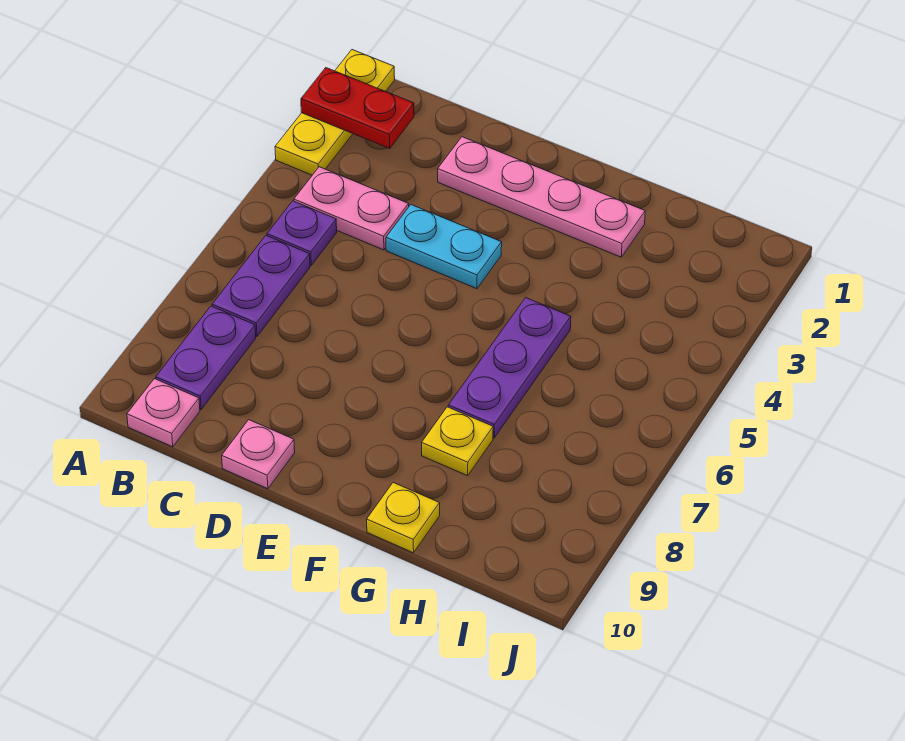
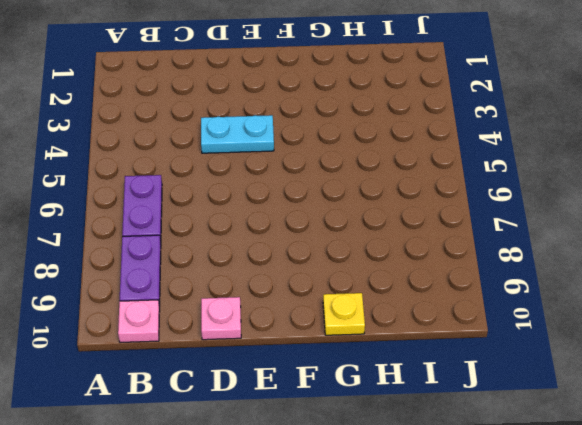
none -> yellow plate A1:A3 level 1
none -> pink plate B4:C4 level 1
none -> purple plate B5 level 1

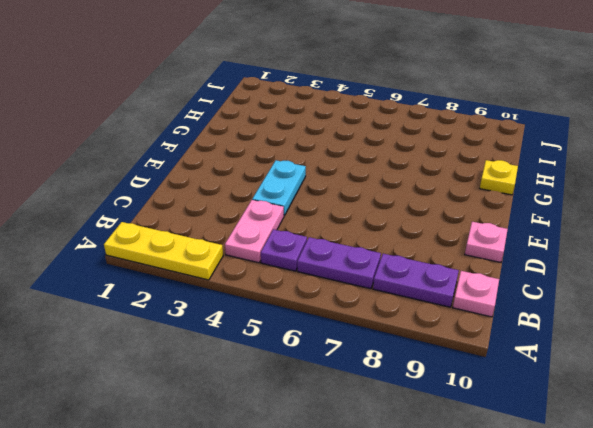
none -> pink plate D2:G2 level 1
none -> purple plate G5:G7 level 1
none -> yellow plate G8 level 1

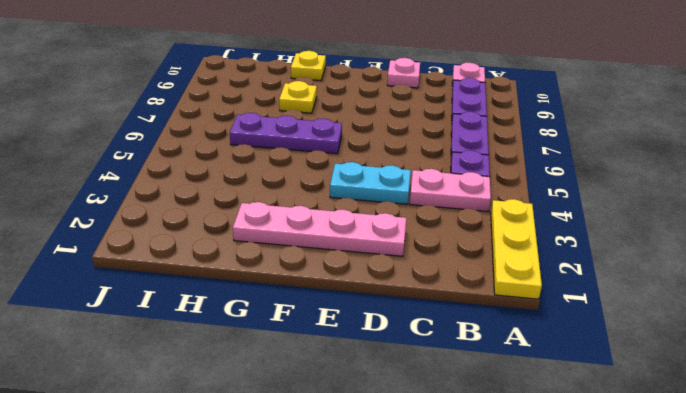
purple plate F6:H6 level 1 -> purple plate G5:G7 level 1
none -> red plate A2:B2 level 2

